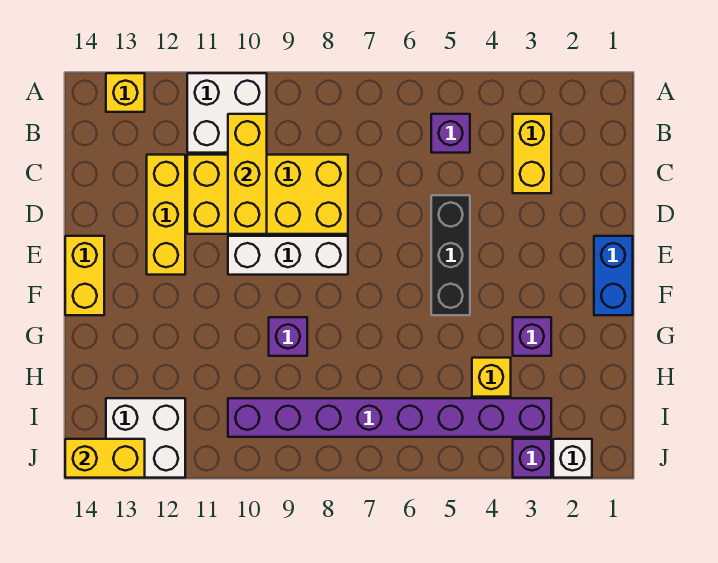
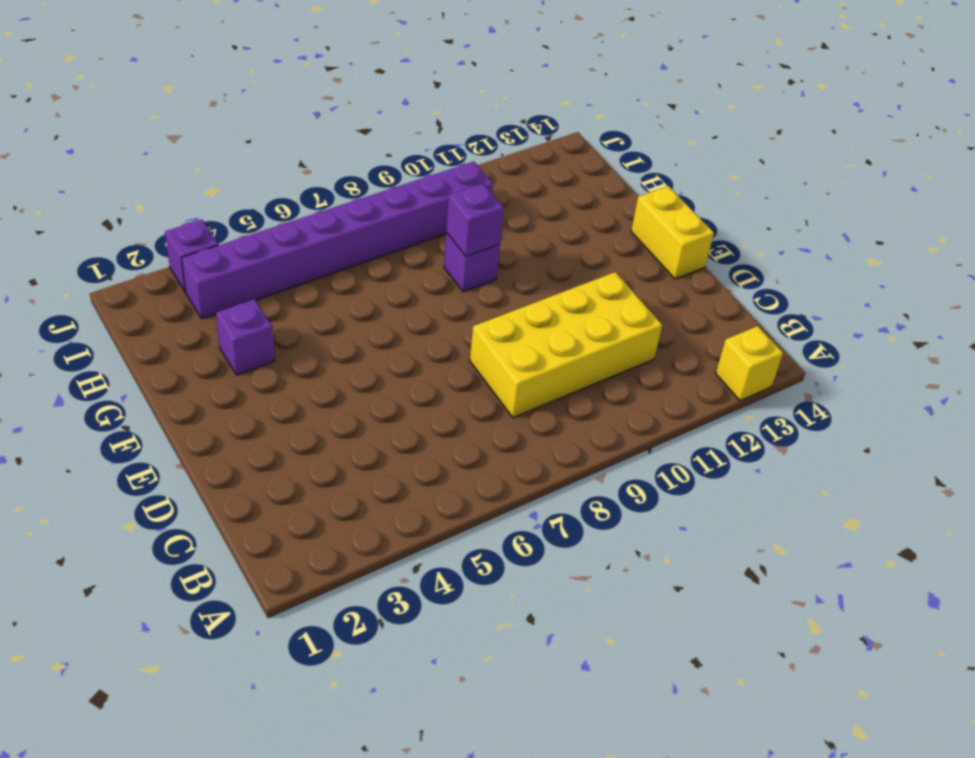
purple brick G9 level 2 -> purple brick B5 level 1
none -> white brick A10:B11 level 1
none -> yellow brick B3:C3 level 1
none -> yellow brick C12:E12 level 1

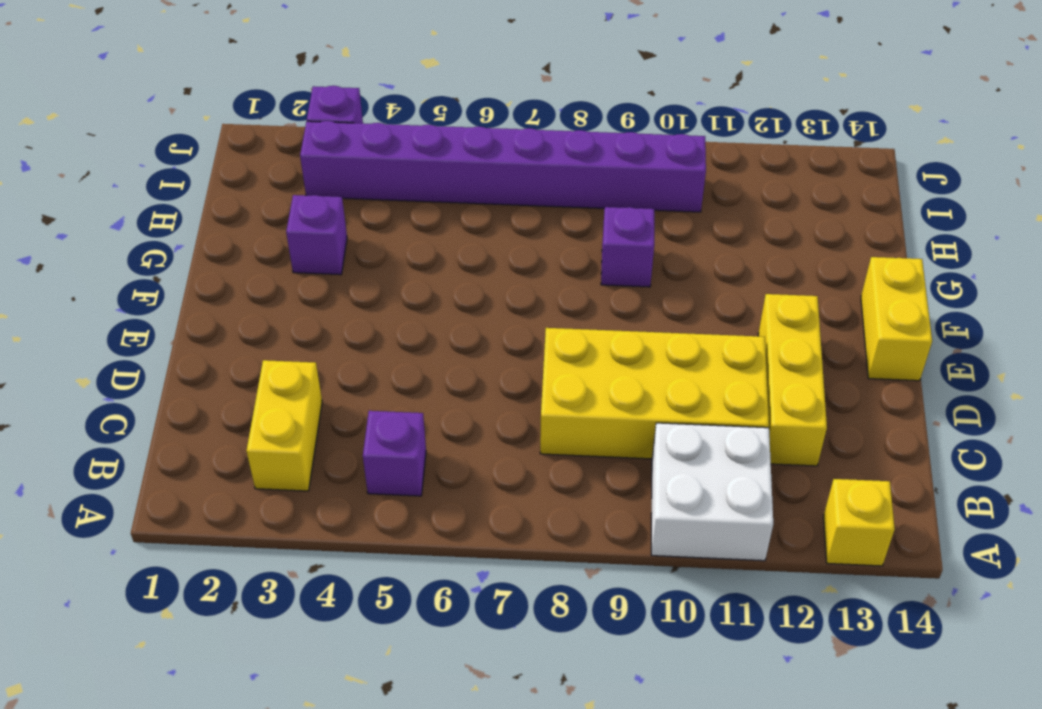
none -> black brick D5:F5 level 1
none -> blue brick E1:F1 level 1
none -> white brick E8:E10 level 1

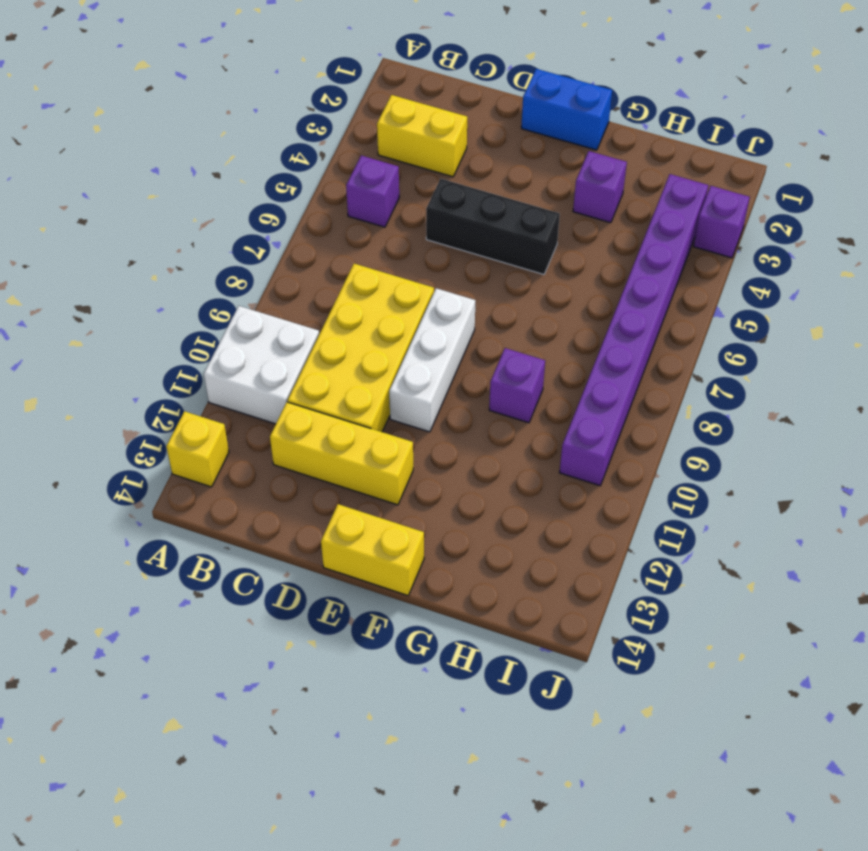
none -> yellow brick H4 level 1
none -> white brick I12:J13 level 1
none -> white brick J2 level 1

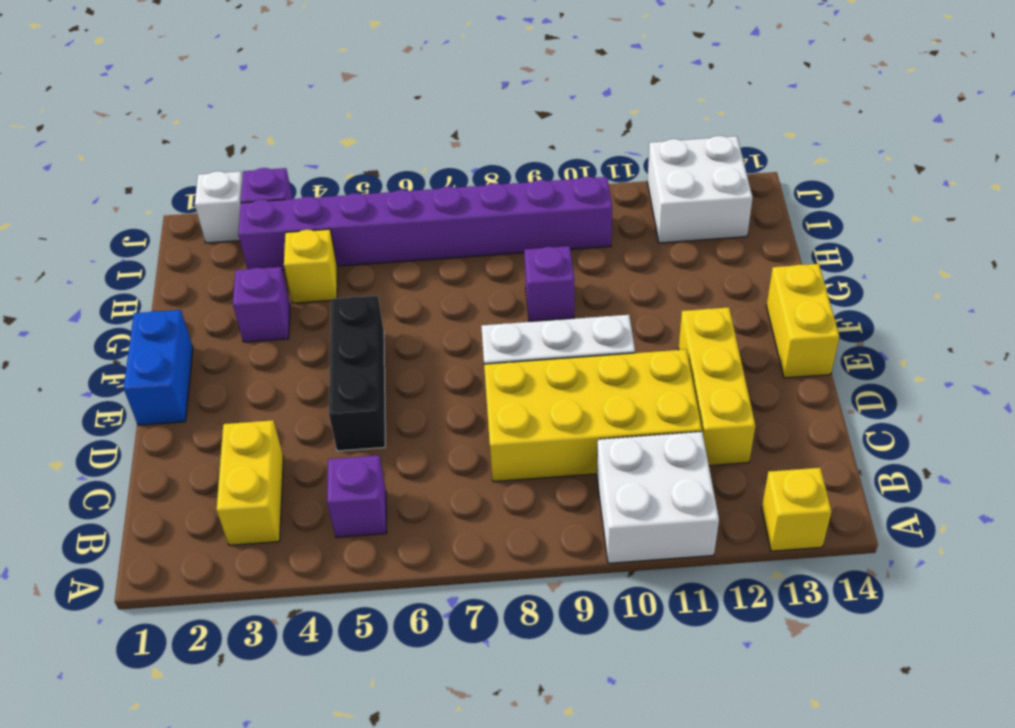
none -> yellow brick B10:D10 level 2
none -> yellow brick J13:J14 level 2

